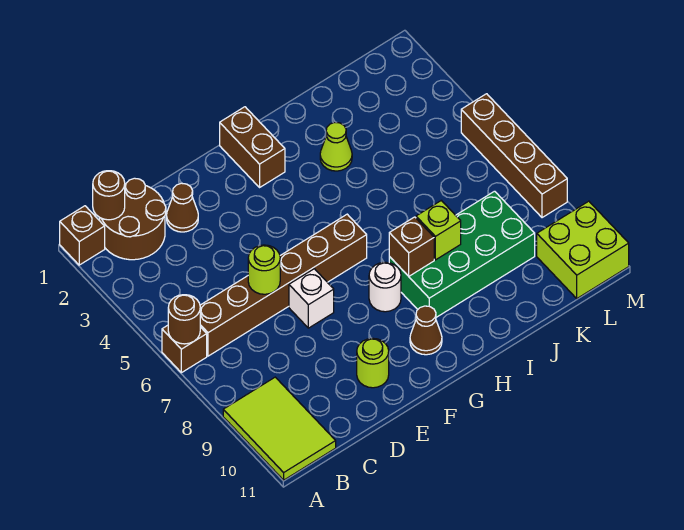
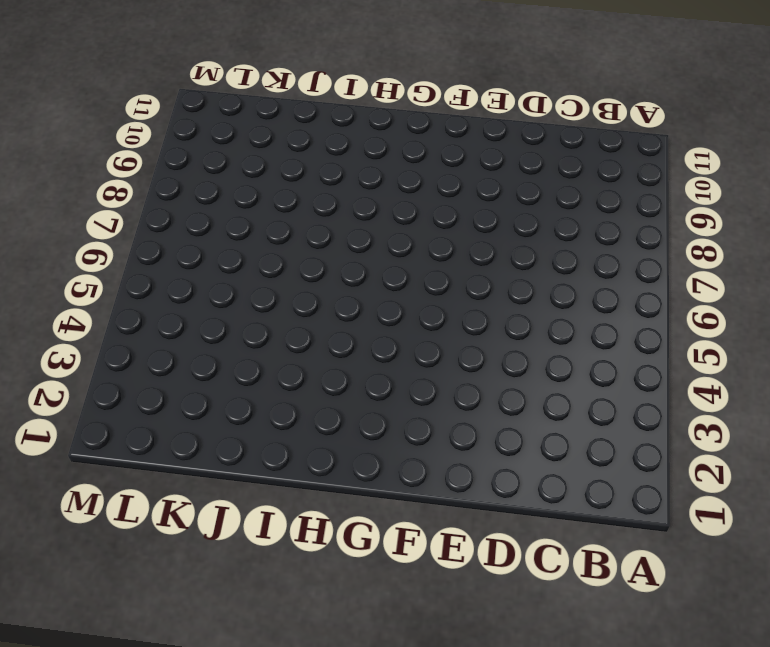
none -> brown brick A1 level 1
none -> brown brick A6 level 1
none -> lime tile A9:B11 level 1

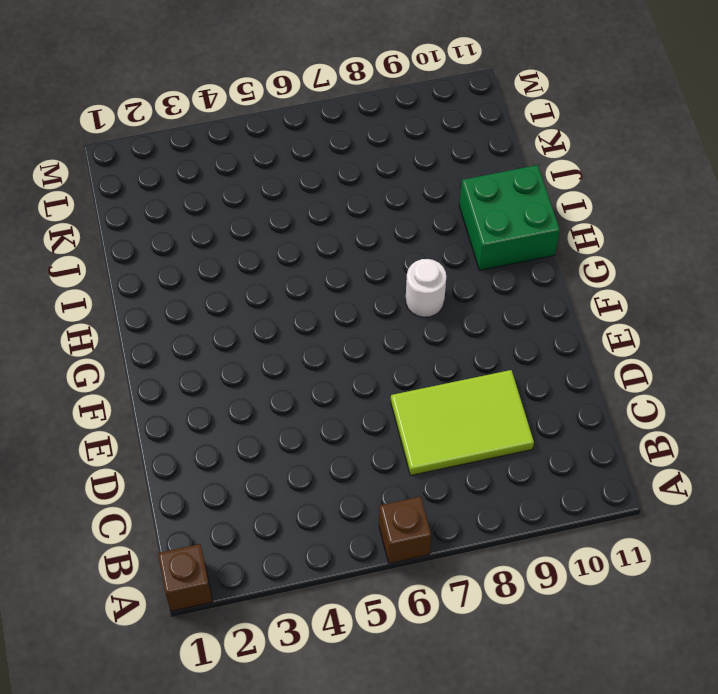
lime tile C7:D9 level 1 -> lime tile A9:B11 level 1
green brick H10:I11 level 1 -> none
none -> brown round brick B1:C2 level 1
none -> brown brick B6:G6 level 1
none -> brown cone D2 level 1

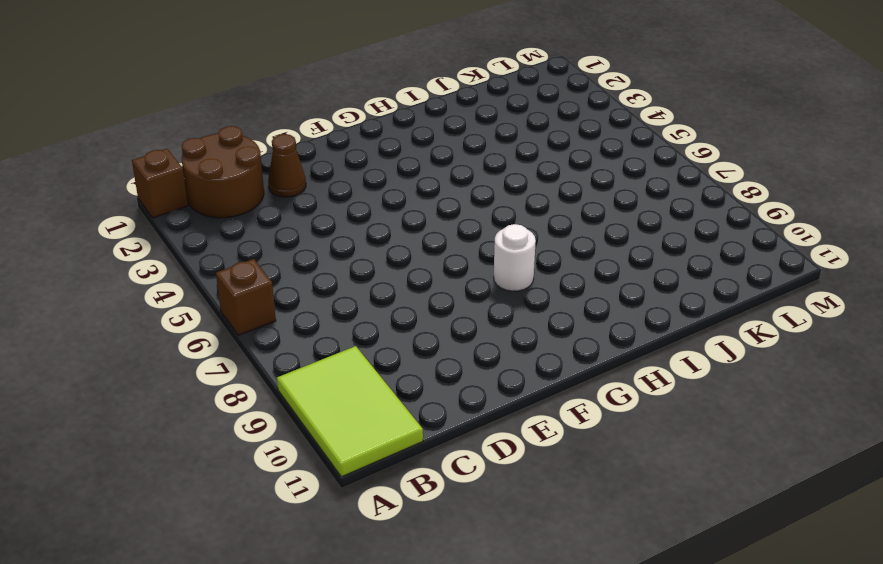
none -> brown brick B6:G6 level 1
none -> white brick E7 level 1
none -> lime round brick E10 level 1

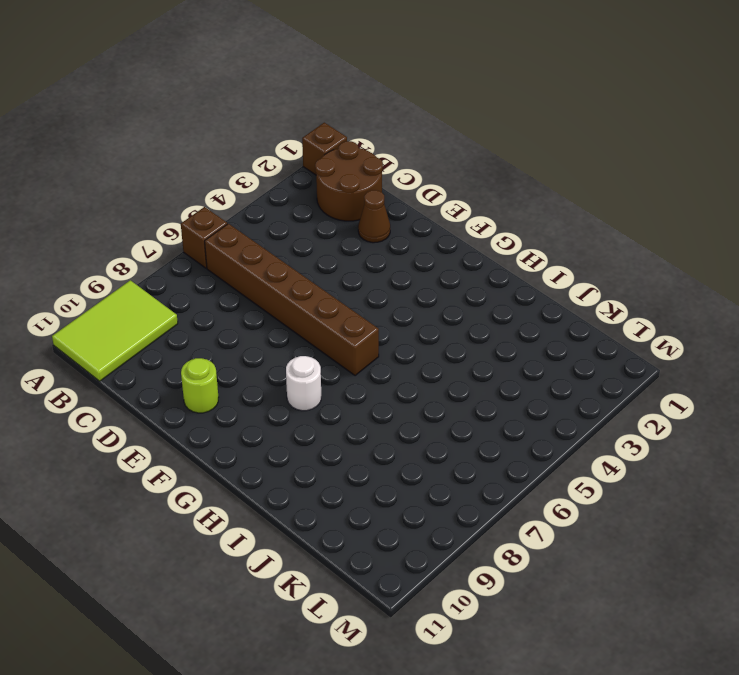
none -> white brick E7 level 1
none -> brown brick G1:G2 level 1
none -> brown cone G10 level 1

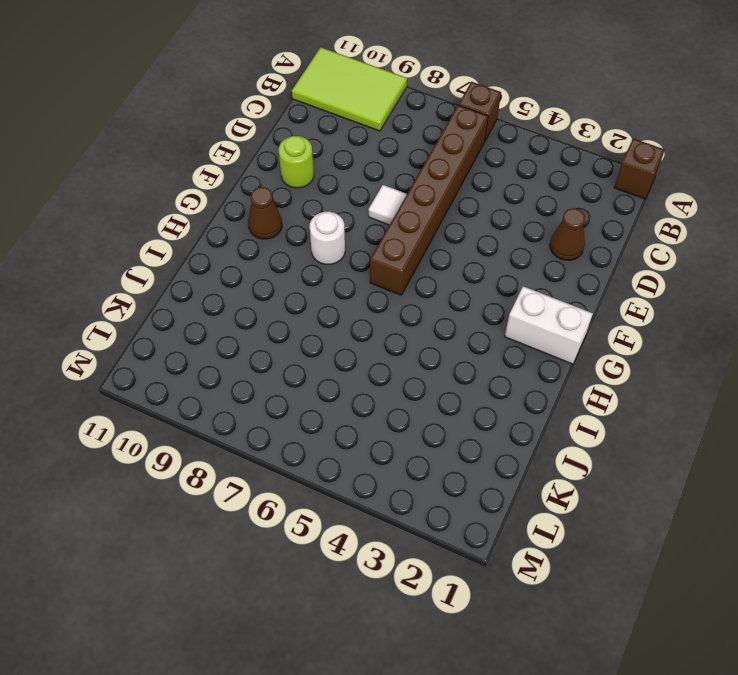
white tile E7 level 1 -> white brick E7 level 1
white brick G1:G2 level 1 -> brown brick G1:G2 level 1
none -> brown round brick B1:C2 level 1
none -> green brick H8:K9 level 1
none -> lime cone I3 level 1

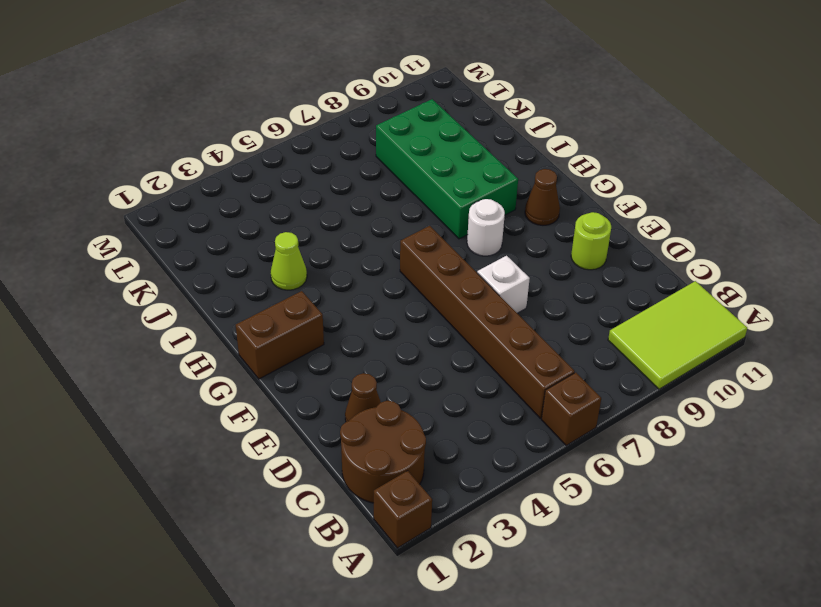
none -> lime brick L10:M11 level 1
none -> brown brick M5:M8 level 1
none -> brown round brick A6 level 2

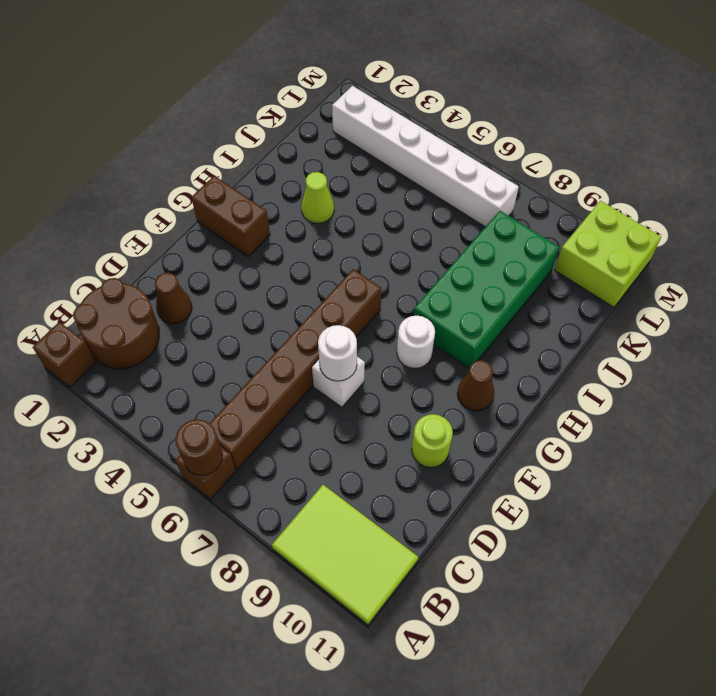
white round brick E7 level 2 -> none
white brick L2:L7 level 1 -> none
none -> brown brick M5:M8 level 1
none -> brown round brick B1 level 2
none -> lime round brick D6 level 2

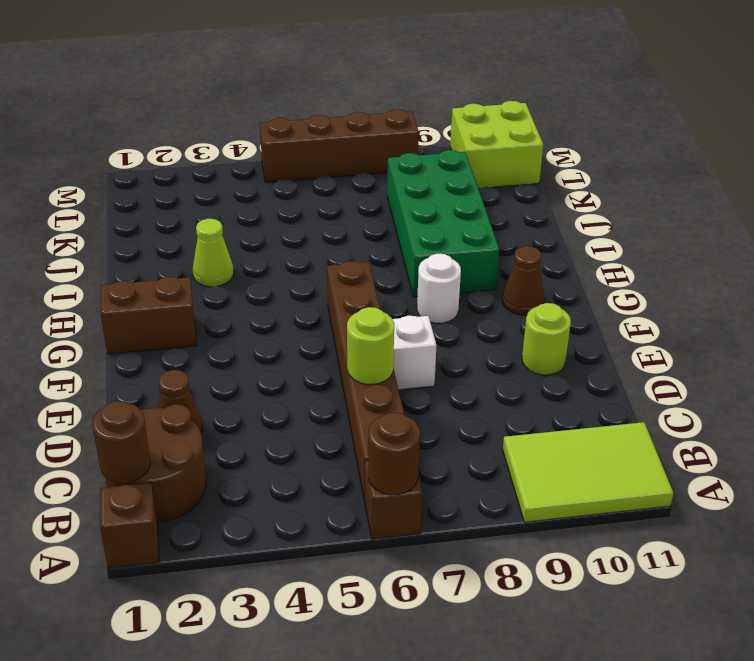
none -> brown brick H8 level 2
none -> lime brick I8 level 2

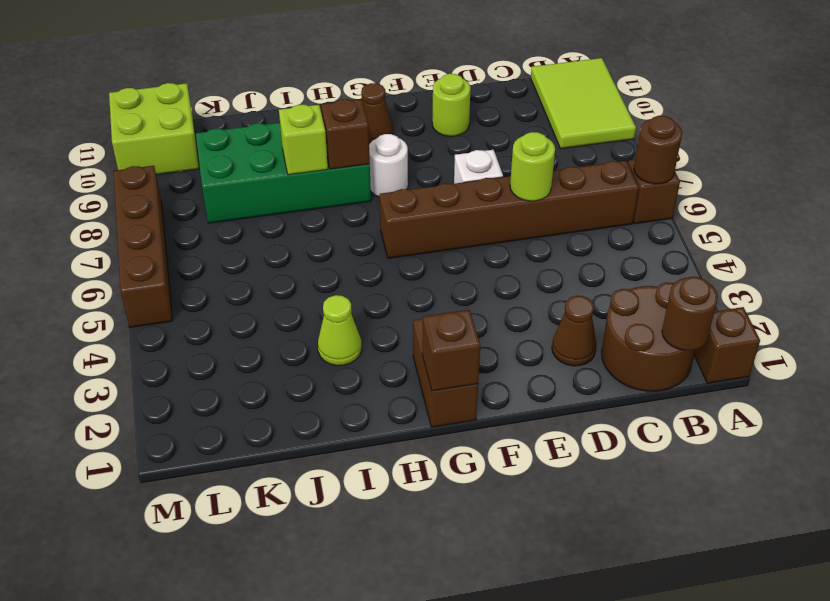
brown brick G1 level 2 -> none

